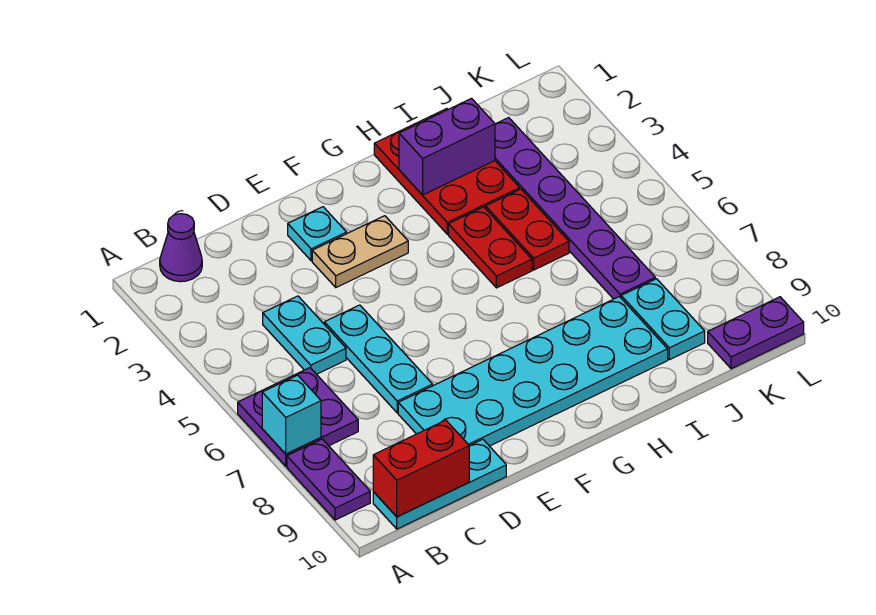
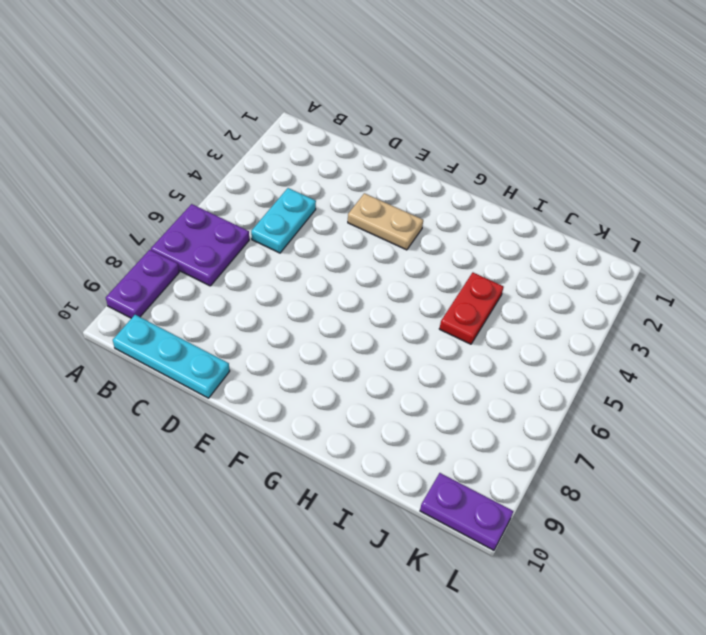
none -> purple cone B1 level 1
none -> cyan plate D5:D7 level 1
none -> cyan plate D8:I9 level 1

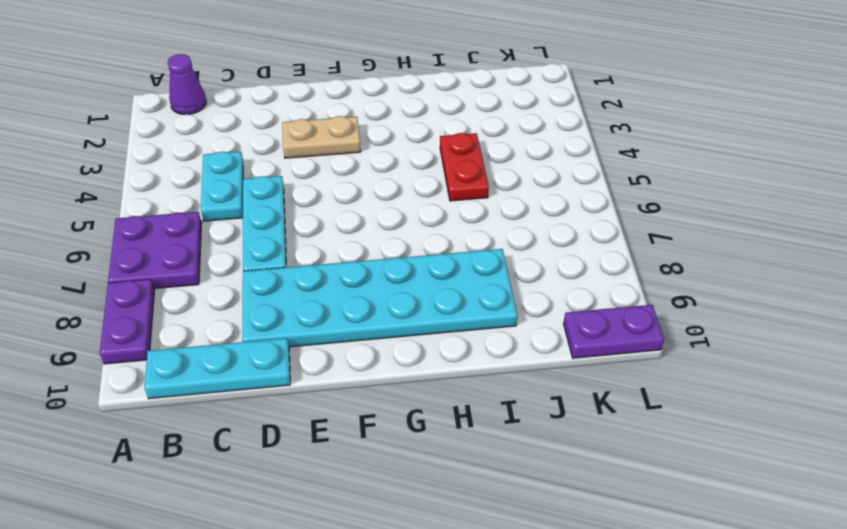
none -> cyan plate E2 level 1
none -> red plate H1:I3 level 1
none -> red plate H4:H5 level 1

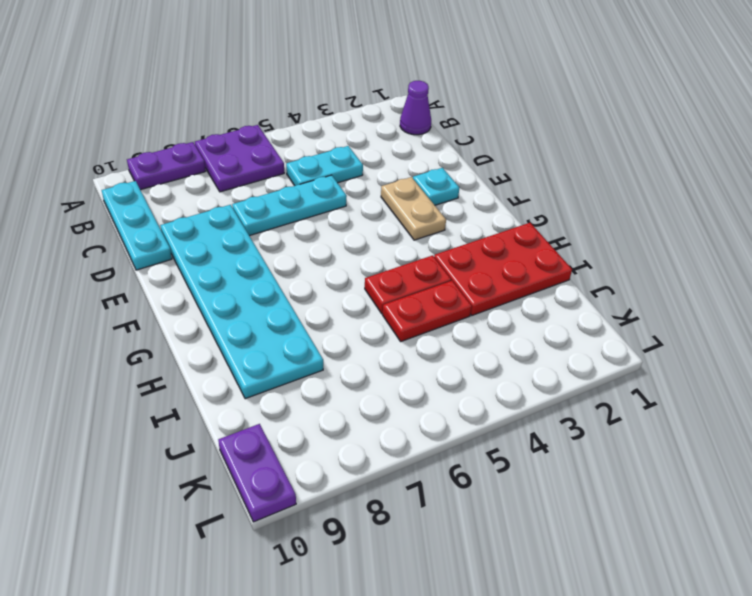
none -> purple plate J2:J7 level 1
none -> cyan plate J8:J9 level 1
none -> cyan brick A7 level 2

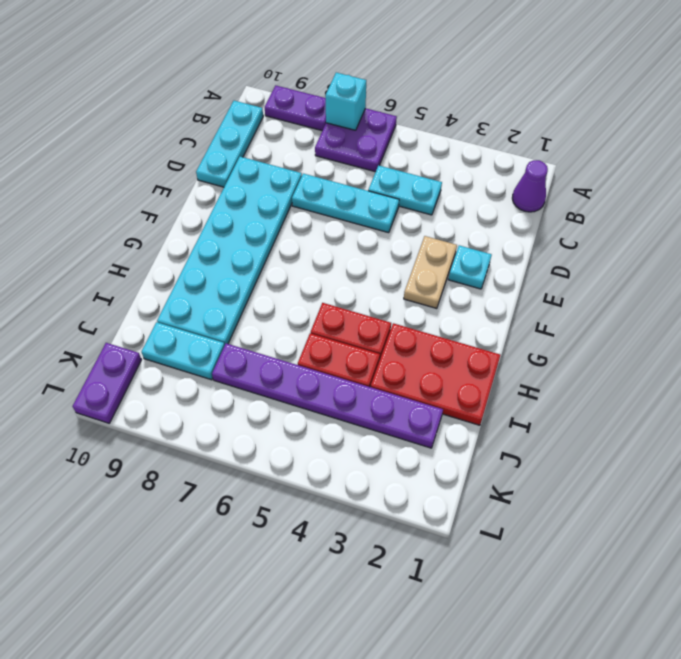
none -> red brick B10:C10 level 2
none -> purple brick H2:I2 level 2

